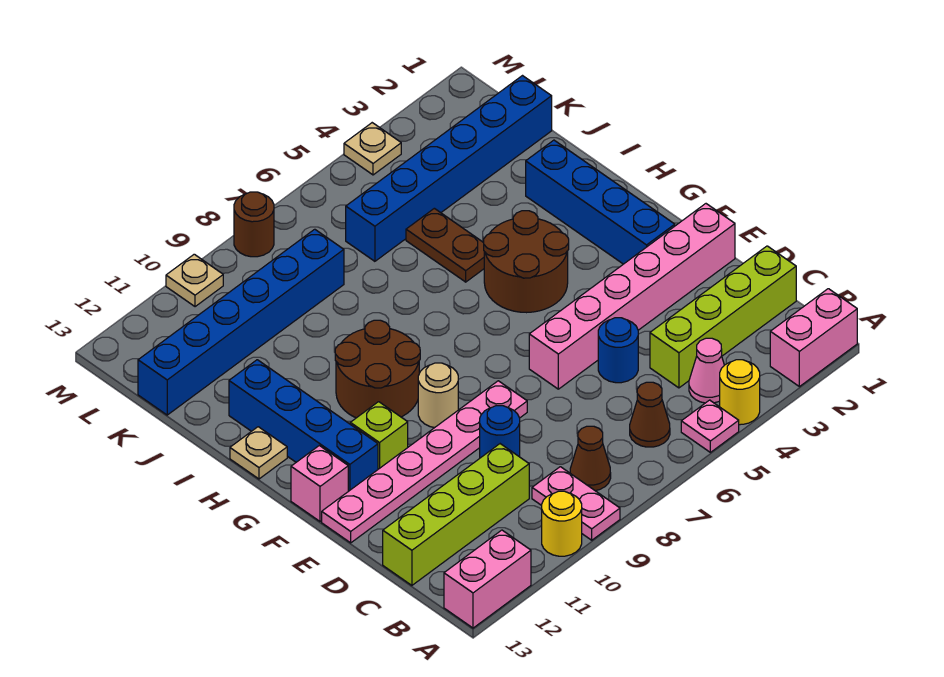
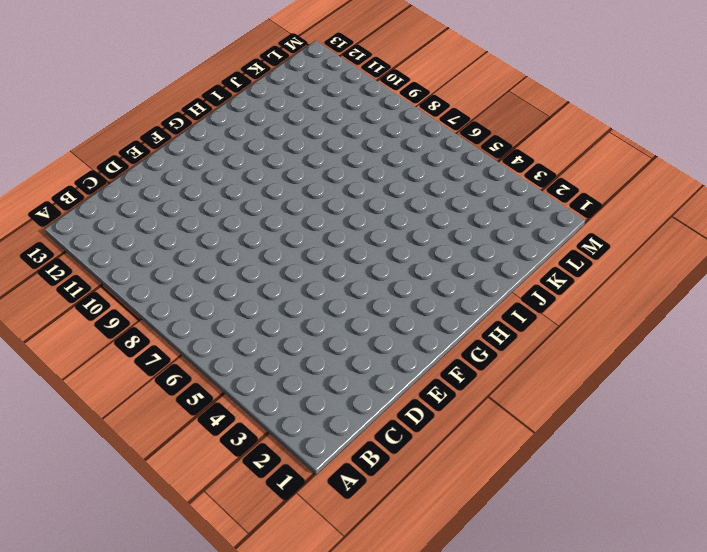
none -> pink brick A1:A2 level 1
none -> yellow round brick A4 level 1
none -> pink plate A5 level 1

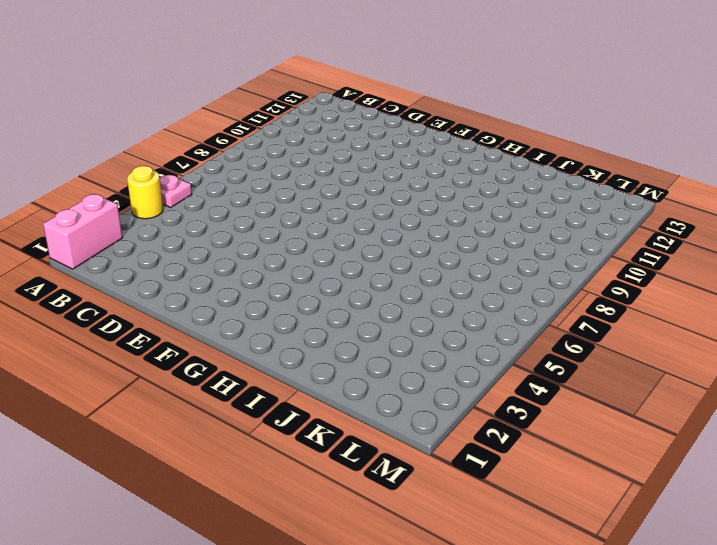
none -> pink plate A9:B9 level 1
none -> yellow round brick A10 level 1
none -> pink brick A12:A13 level 1

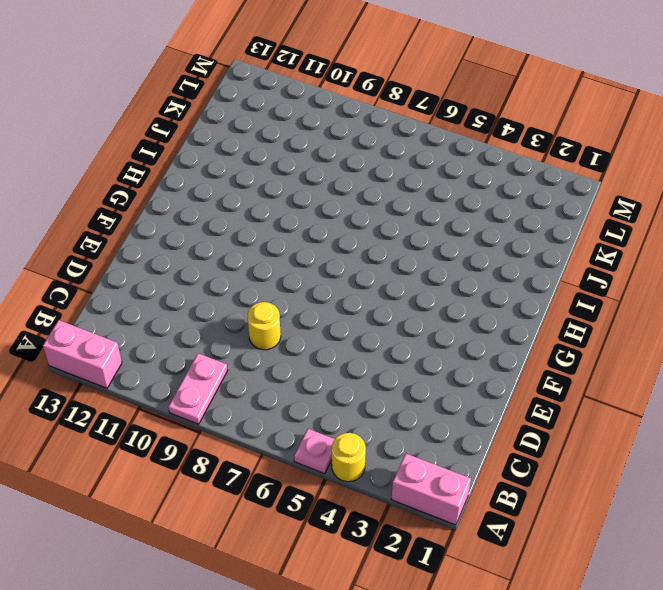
yellow round brick D8 level 1 -> yellow round brick A10 level 1
none -> pink cone B4 level 1
none -> brown cone B6 level 1
none -> brown cone B8 level 1

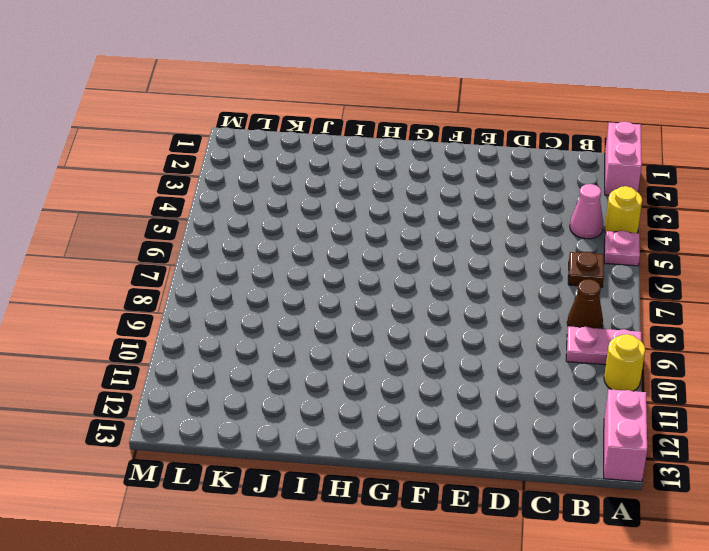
brown plate B6 level 1 -> brown cone B6 level 1
none -> lime brick C1:C4 level 1
none -> lime brick C10:C13 level 1
none -> blue round brick D5 level 1

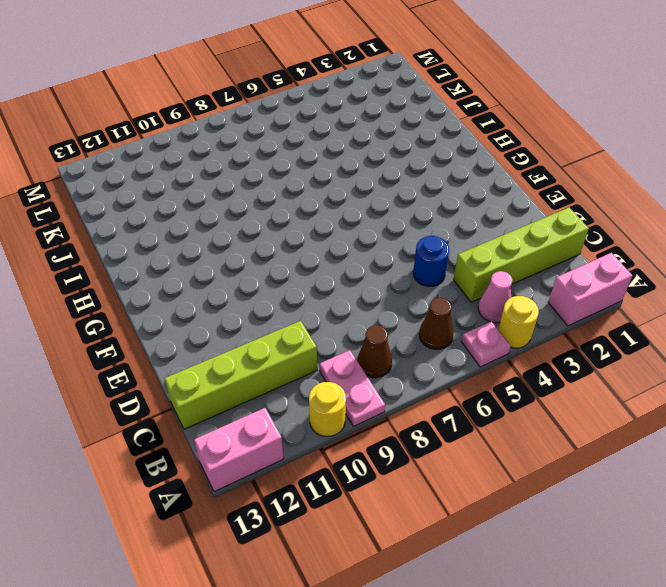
none -> blue round brick D9 level 1
none -> pink brick E1:E6 level 1
none -> pink plate E8:E13 level 1

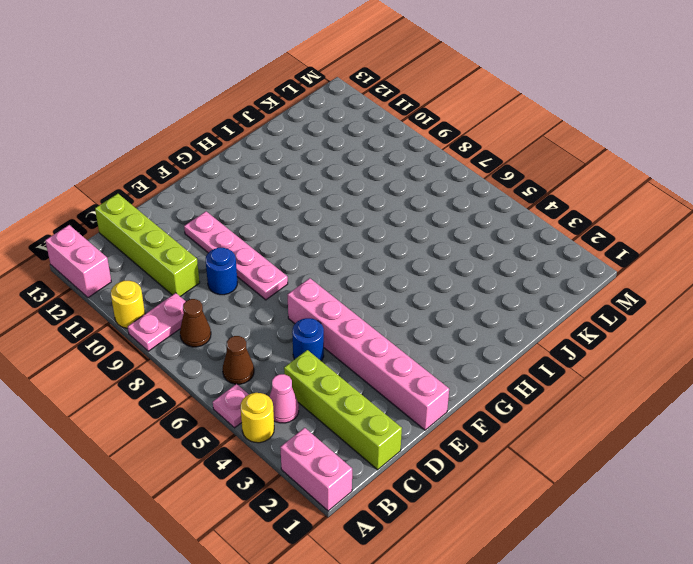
pink plate E8:E11 level 1 -> pink plate E8:E13 level 1
none -> blue brick F2:I2 level 1
none -> tan round brick F9 level 1
none -> lime brick F11 level 1

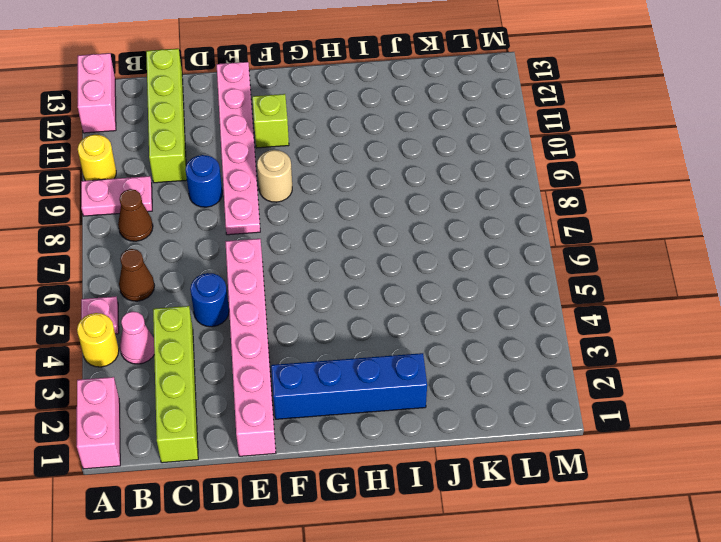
none -> blue brick F12:I12 level 1
none -> pink brick F13 level 1
none -> brown round brick G4:H5 level 1

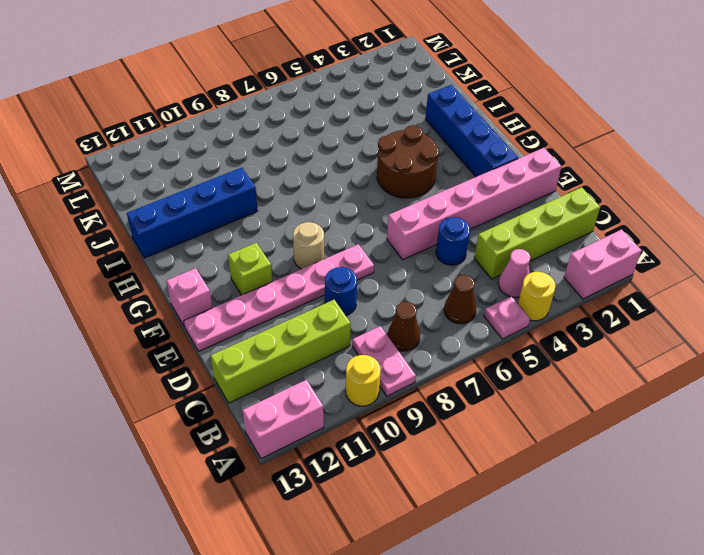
blue brick I10:I13 level 1 -> blue brick F12:I12 level 1
none -> brown round brick G9:H10 level 1
none -> tan plate H13 level 1
none -> brown plate I5:J5 level 1

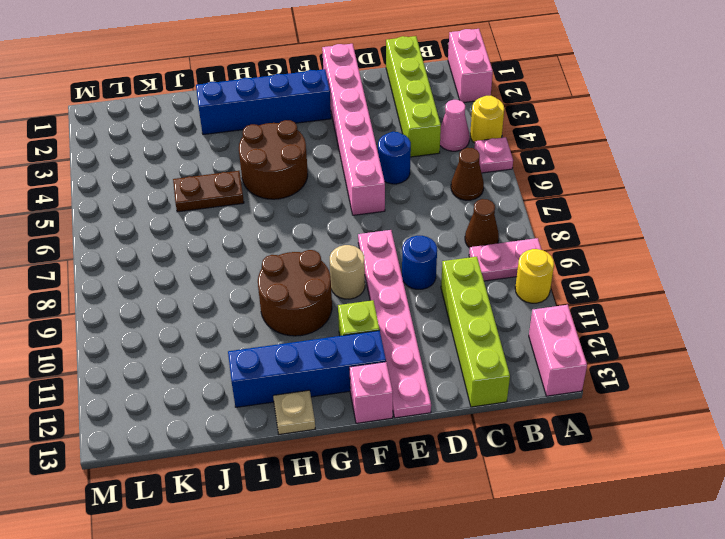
none -> blue brick K1:K6 level 1
none -> blue brick K8:K13 level 1
none -> tan plate M4 level 1

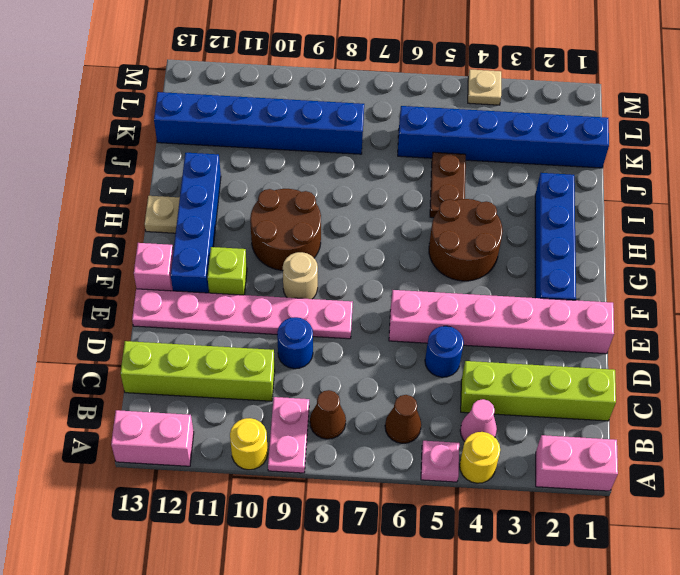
none -> brown round brick M8 level 1
none -> tan plate M10 level 1

